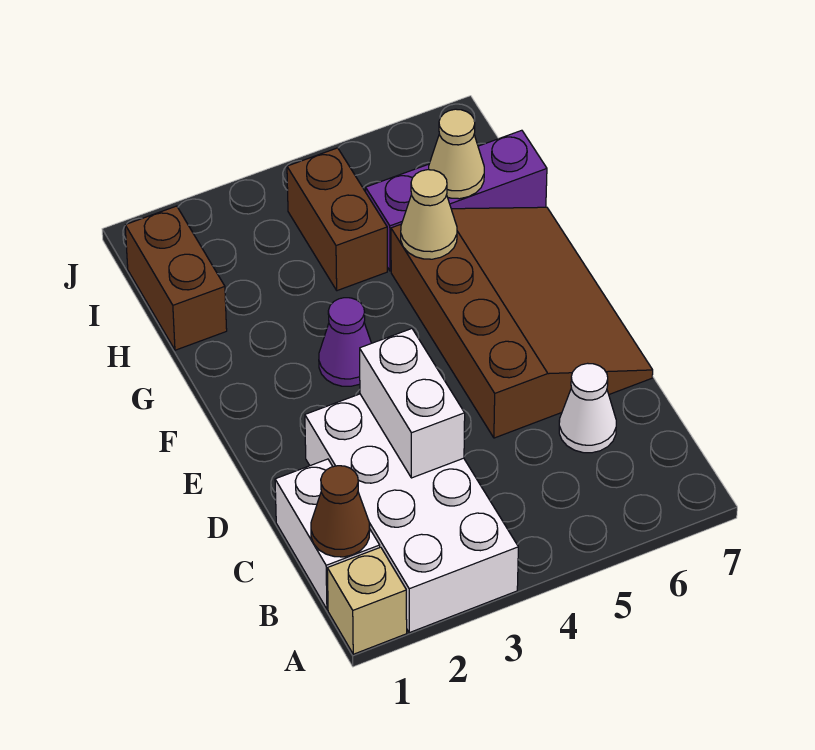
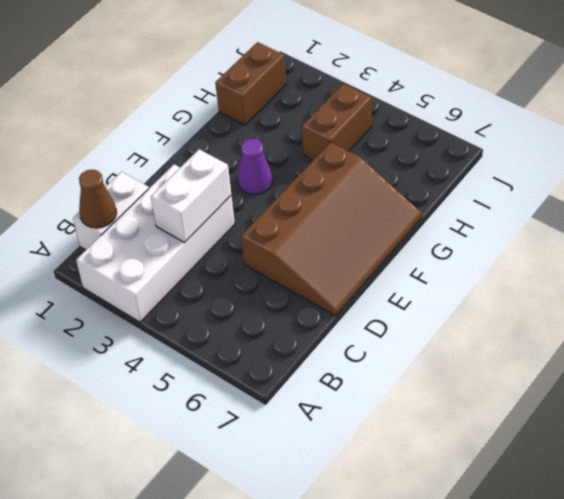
none -> tan brick A1 level 1
none -> white cone C6 level 1
none -> purple brick H5:H7 level 1

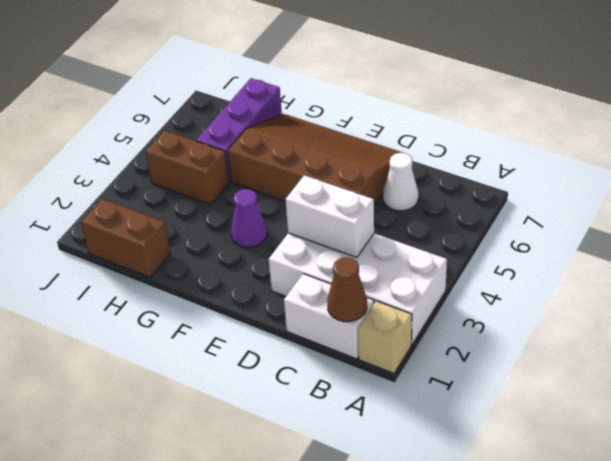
none -> tan cone G5 level 2
none -> tan cone H6 level 2

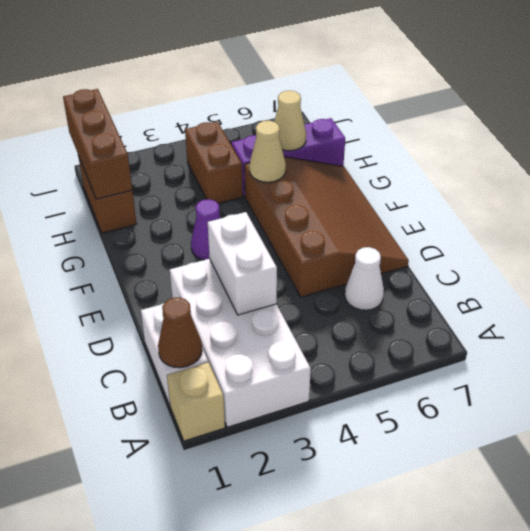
brown brick H1:J1 level 2 -> none

